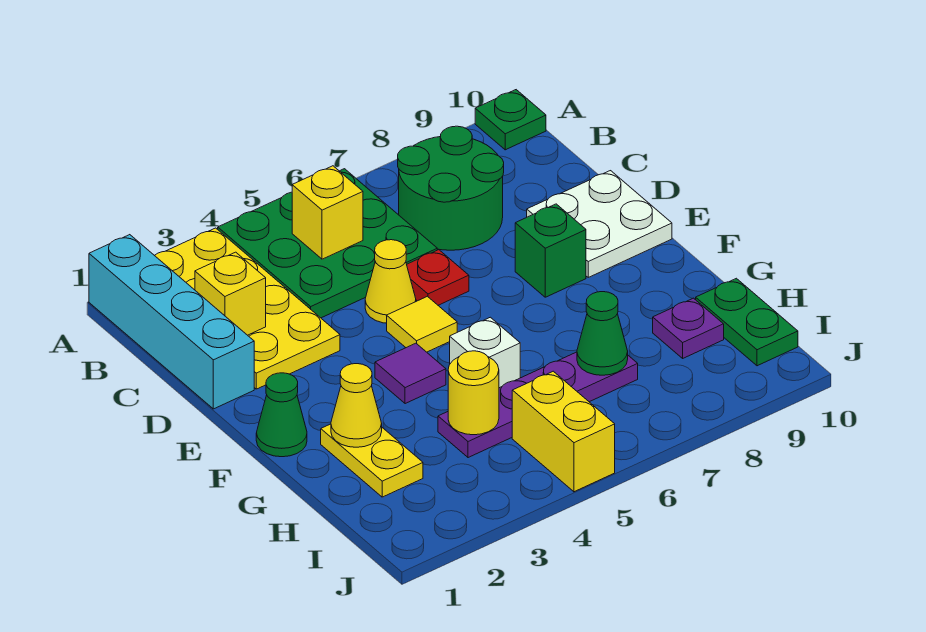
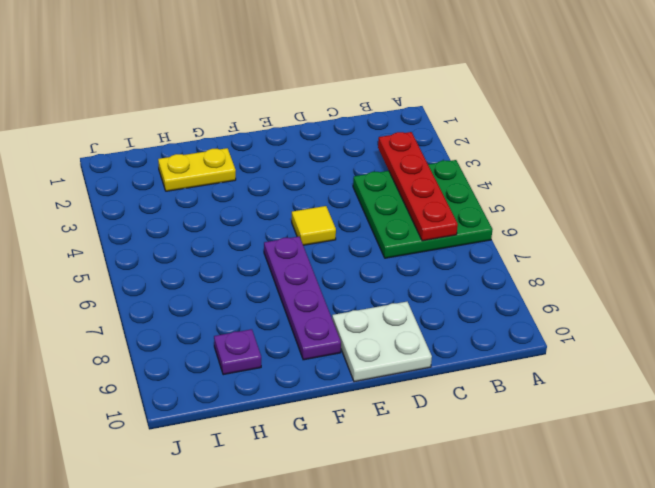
red plate B3:B6 level 2 -> yellow brick B5 level 2
purple plate F6:F9 level 1 -> purple plate H4:H7 level 1
none -> cyan brick A1:D1 level 1
none -> yellow plate A2:D3 level 1
none -> green plate A10 level 1

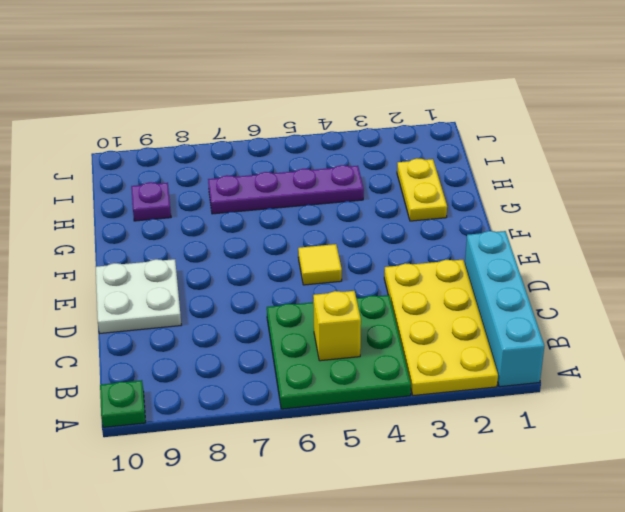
none -> green round brick B7:C8 level 1
none -> yellow cone D5 level 1
none -> red plate D6 level 1

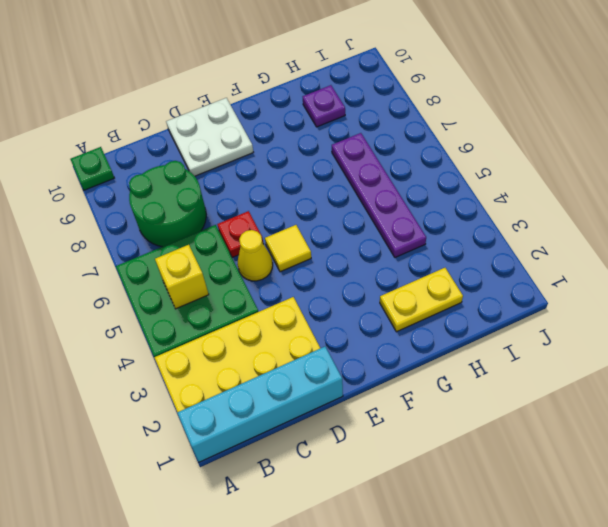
none -> green brick E8 level 1
none -> green cone F1 level 1
none -> purple tile F4 level 1

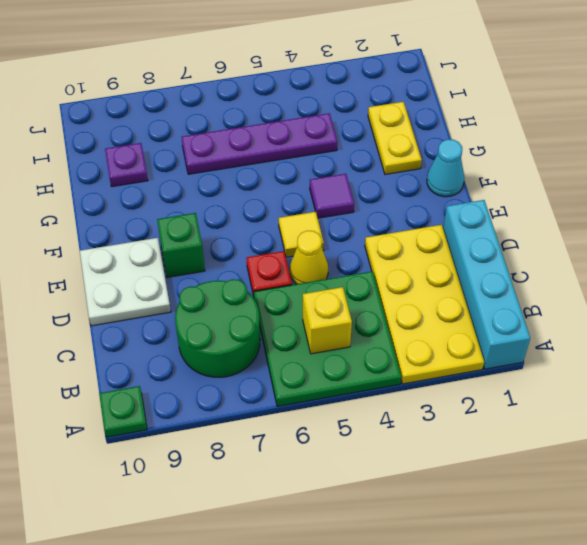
cyan cone F1 level 1 -> green cone F1 level 1
none -> white brick G5 level 1
none -> green plate H10:I10 level 1
none -> yellow brick I5:J5 level 1

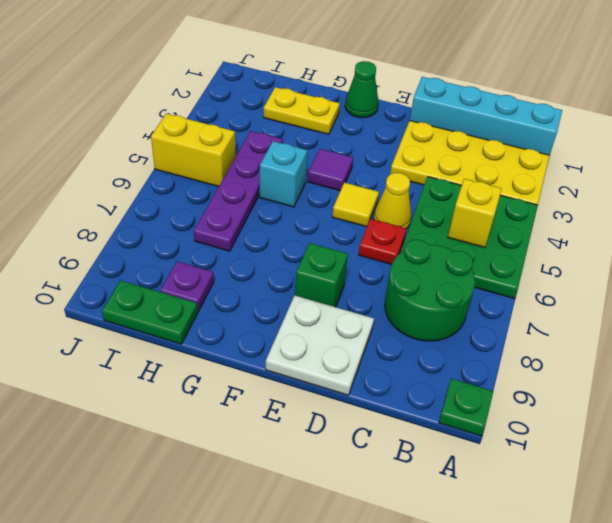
cyan brick G5 level 1 -> white brick G5 level 1
none -> yellow brick C2 level 2
none -> yellow cone G2 level 2
none -> yellow round brick H4 level 2

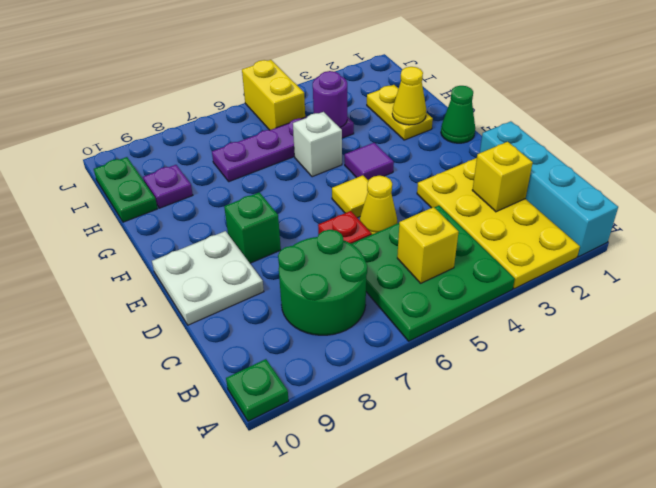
purple round brick H4 level 2 -> yellow round brick H4 level 2
none -> green cone H7 level 2

